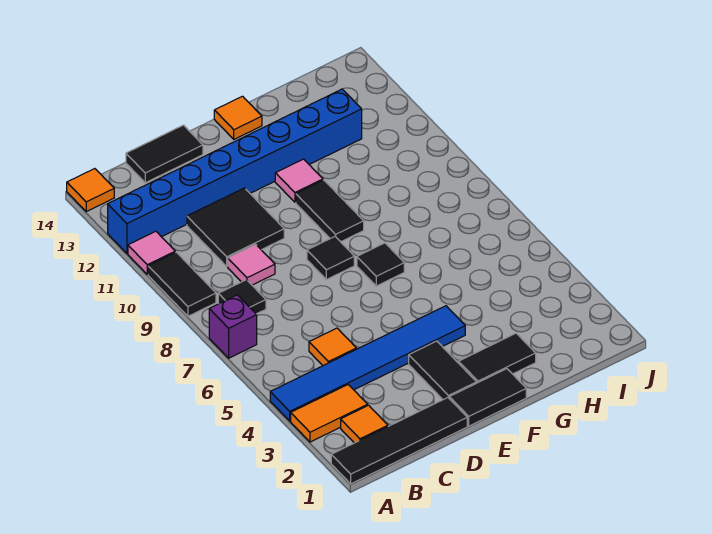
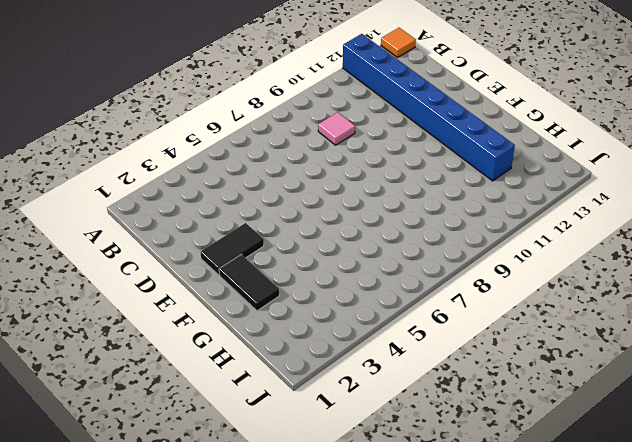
none -> black tile A1:D1 level 1
none -> orange tile A3:B3 level 1
none -> blue tile A4:F4 level 1

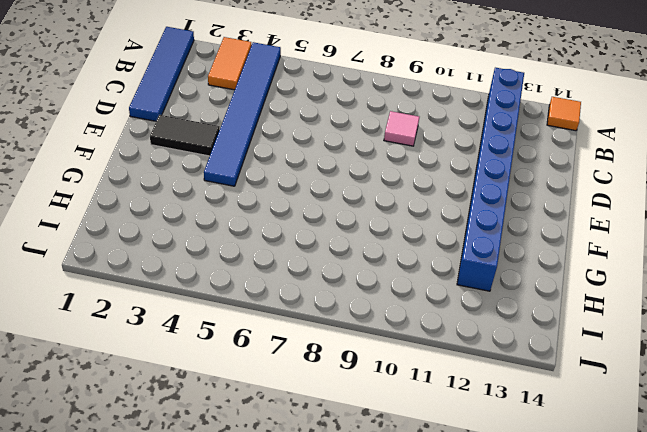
blue tile A1:D1 level 1 -> black tile A1:D1 level 1
none -> purple brick A7 level 1
none -> black tile A9:A10 level 1
none -> pink tile A11 level 1

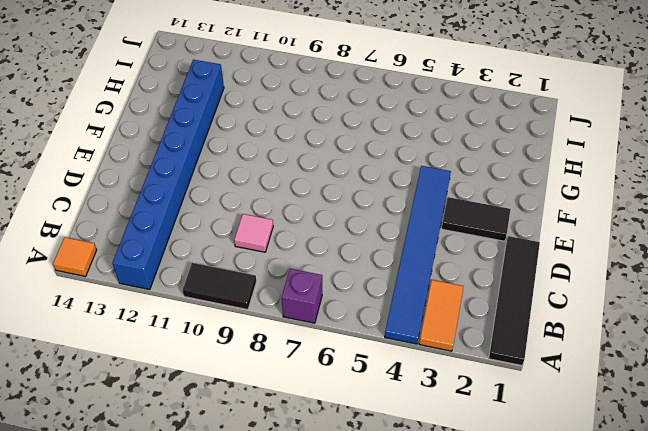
none -> pink tile A11 level 1
none -> orange tile B2 level 1
none -> black tile B8 level 1

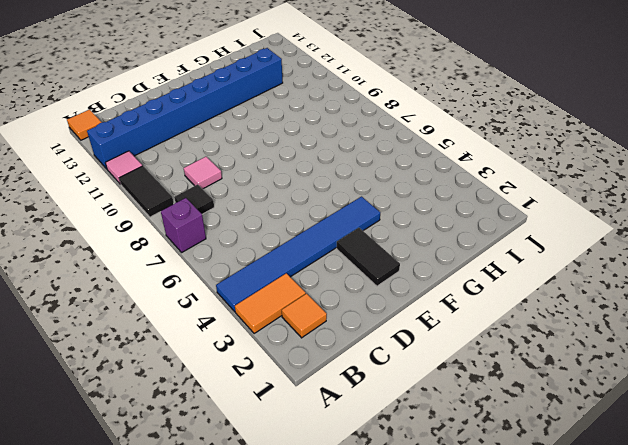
none -> black tile A1:D1 level 1
none -> orange tile C5 level 1
none -> black tile C10:D11 level 1

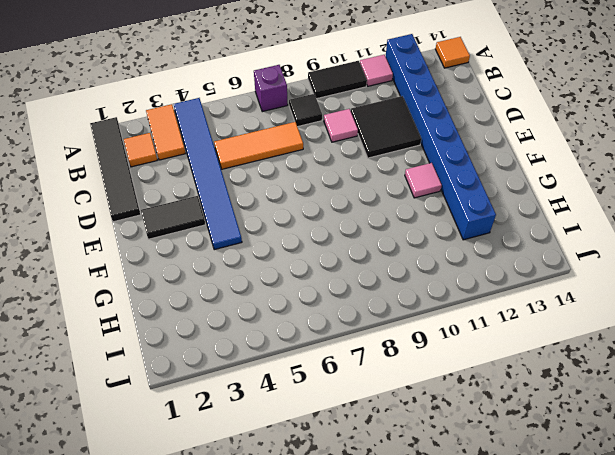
orange tile C5:C7 level 1 -> orange tile C5 level 1
none -> black tile C14:D14 level 1
none -> black tile E1:F1 level 1
none -> black tile E8 level 1

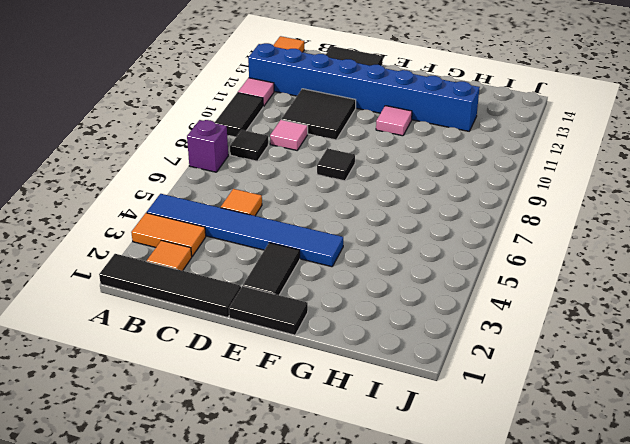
none -> black tile F2:G2 level 1
none -> black tile F7 level 1
none -> black tile F9:F10 level 1

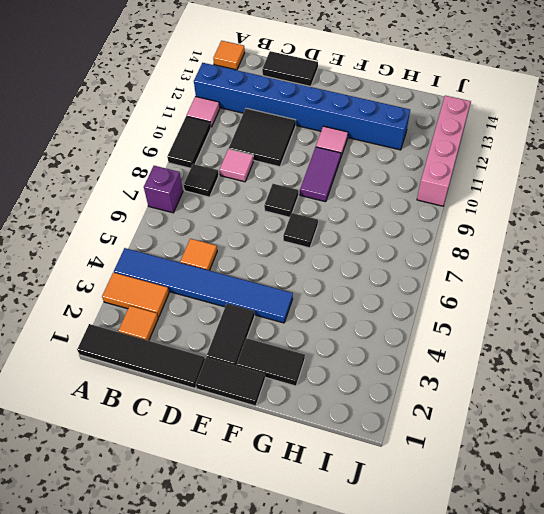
purple tile F9:F10 level 1 -> black tile F9:F10 level 1
pink brick J10:J13 level 1 -> none
none -> orange tile F14 level 1

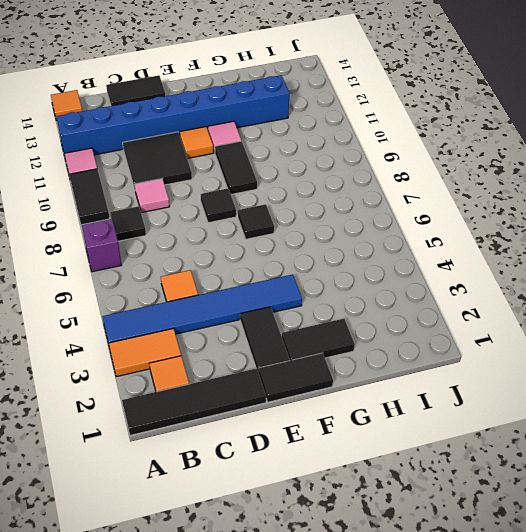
orange tile E11 level 1 -> orange tile F14 level 1

